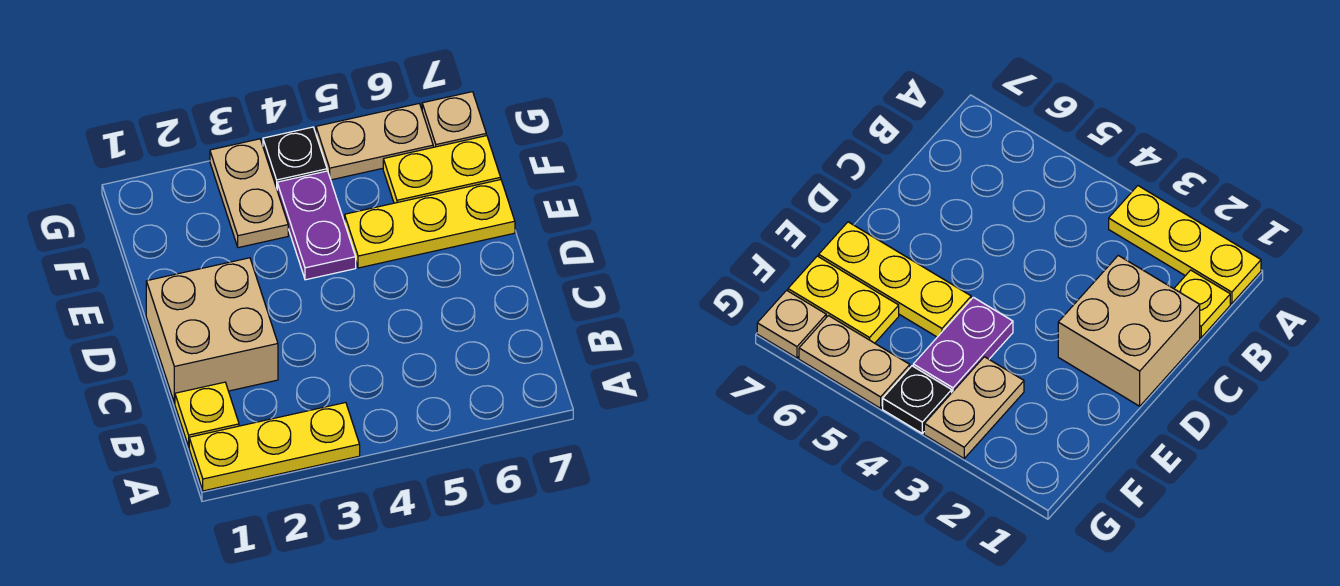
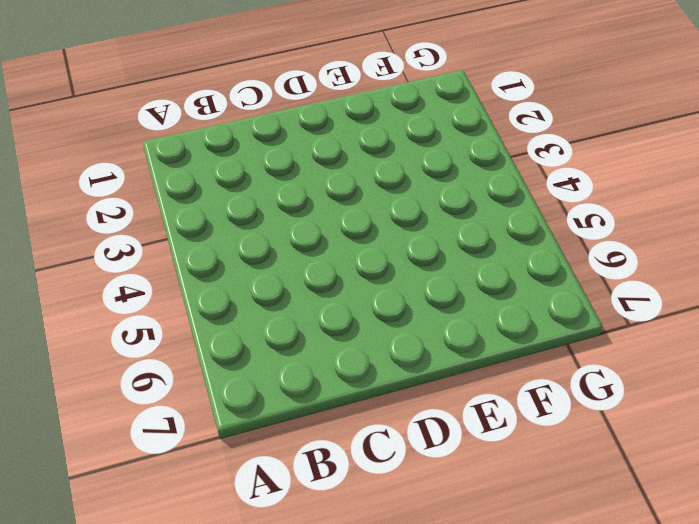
none -> yellow plate A1:A3 level 1
none -> yellow plate B1 level 1

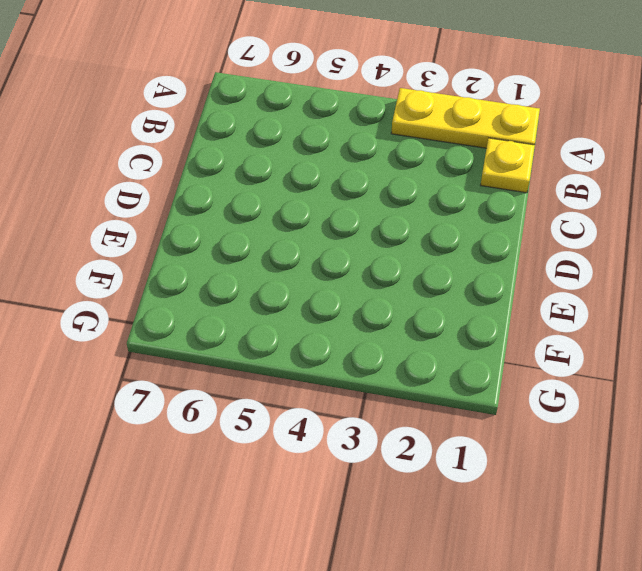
none -> tan brick C1:D2 level 1
none -> purple plate E4:F4 level 1

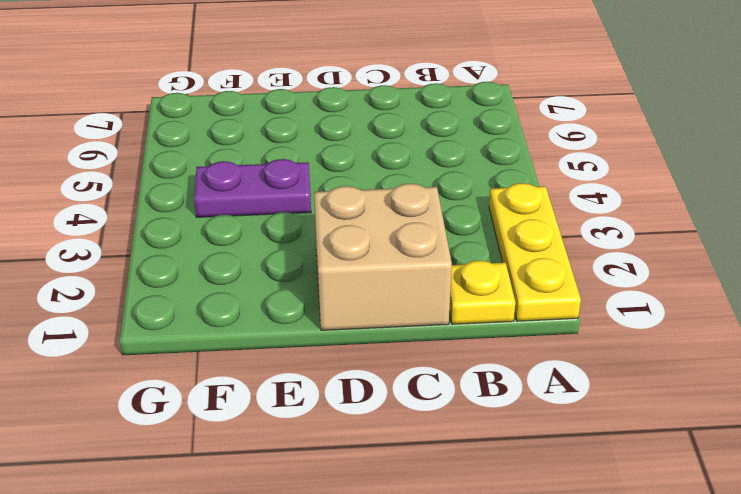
none -> yellow plate E5:E7 level 1
none -> tan plate F3:G3 level 1

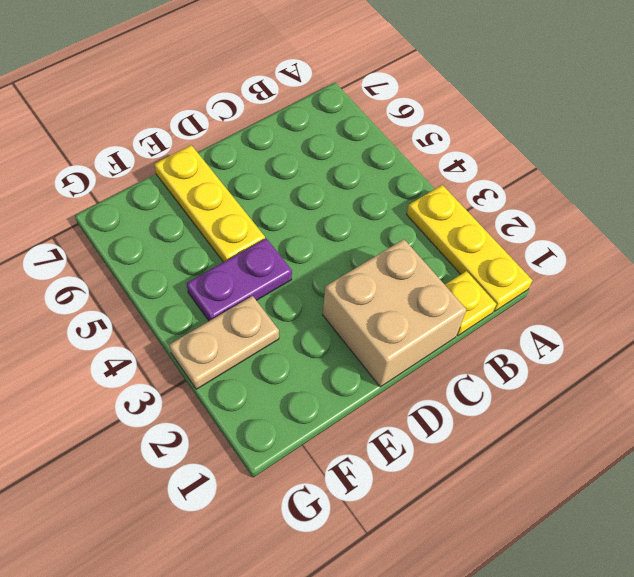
none -> yellow plate F6:F7 level 1
none -> black plate G4 level 1

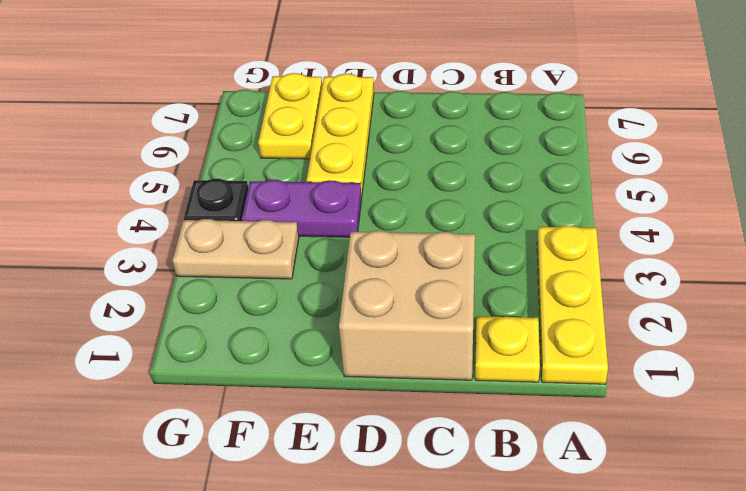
none -> tan plate G5:G6 level 1
none -> tan plate G7 level 1

